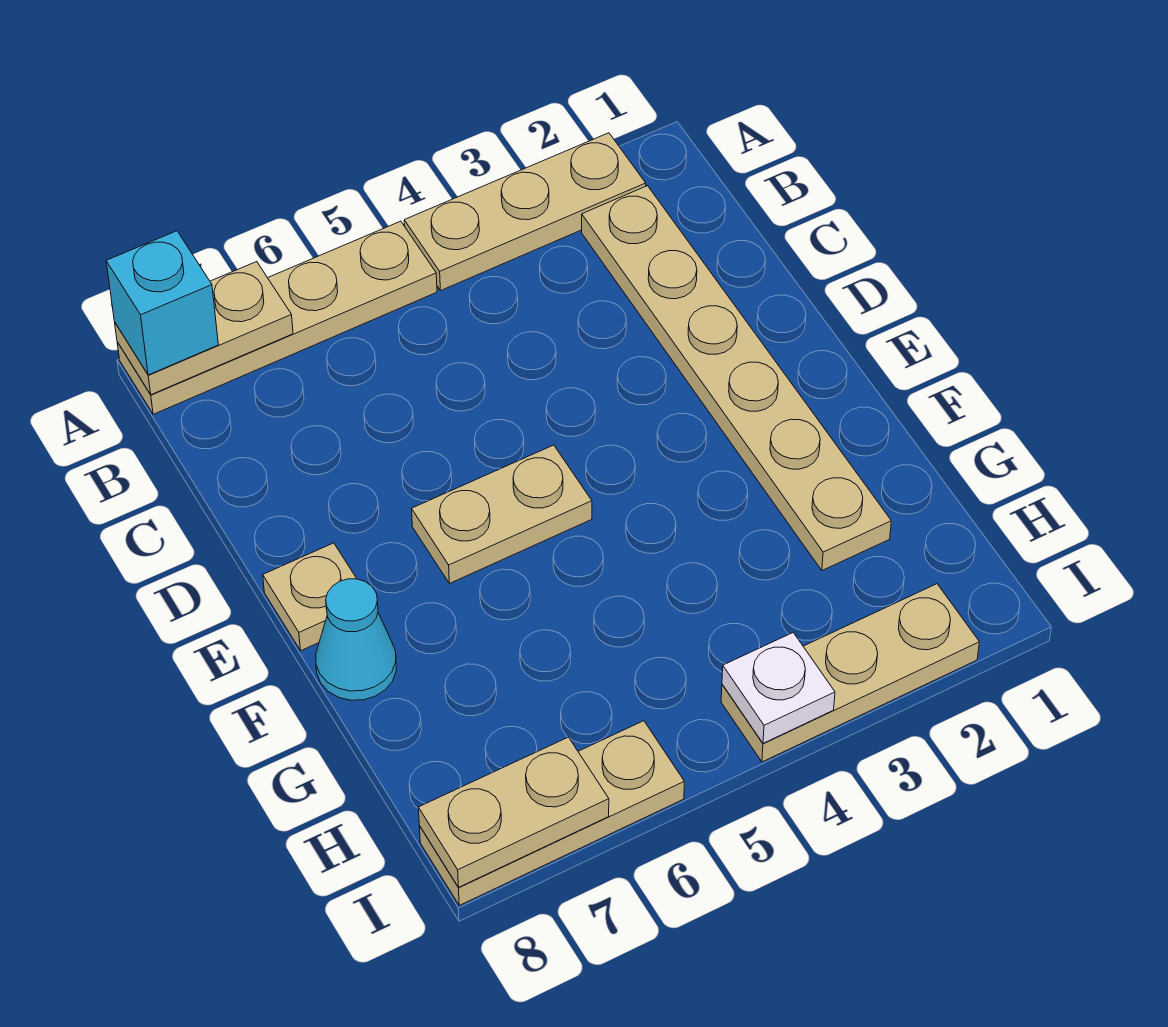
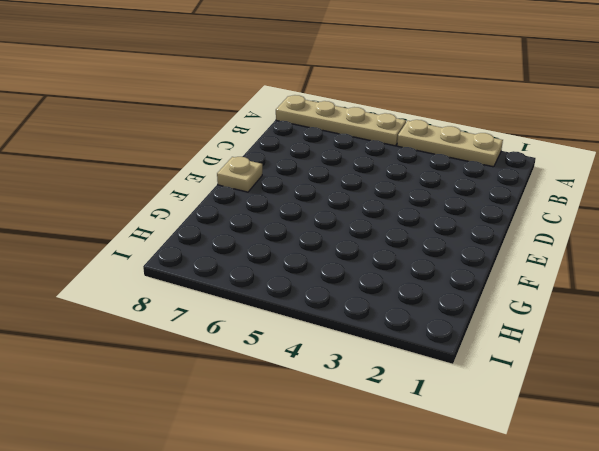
none -> tan plate B2:G2 level 1
none -> tan plate E5:E6 level 1
none -> cyan cone F8 level 1

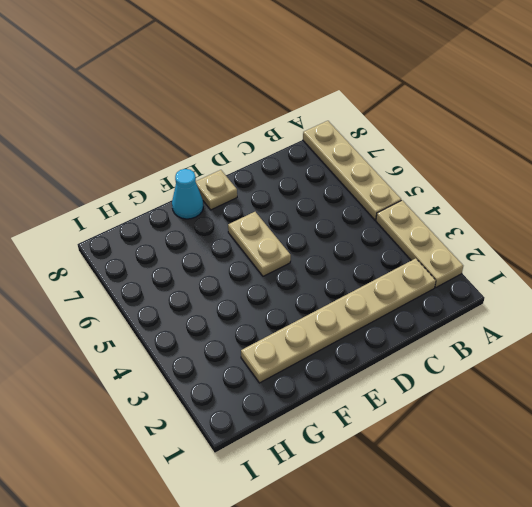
none -> tan plate I2:I4 level 1
none -> tan plate I6:I8 level 1
none -> tan plate A7:A8 level 2

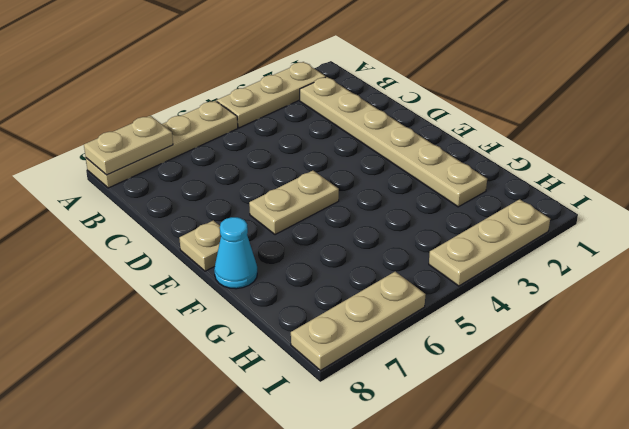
none -> white plate I4 level 2
none -> tan plate I7:I8 level 2
none -> cyan brick A8 level 3

